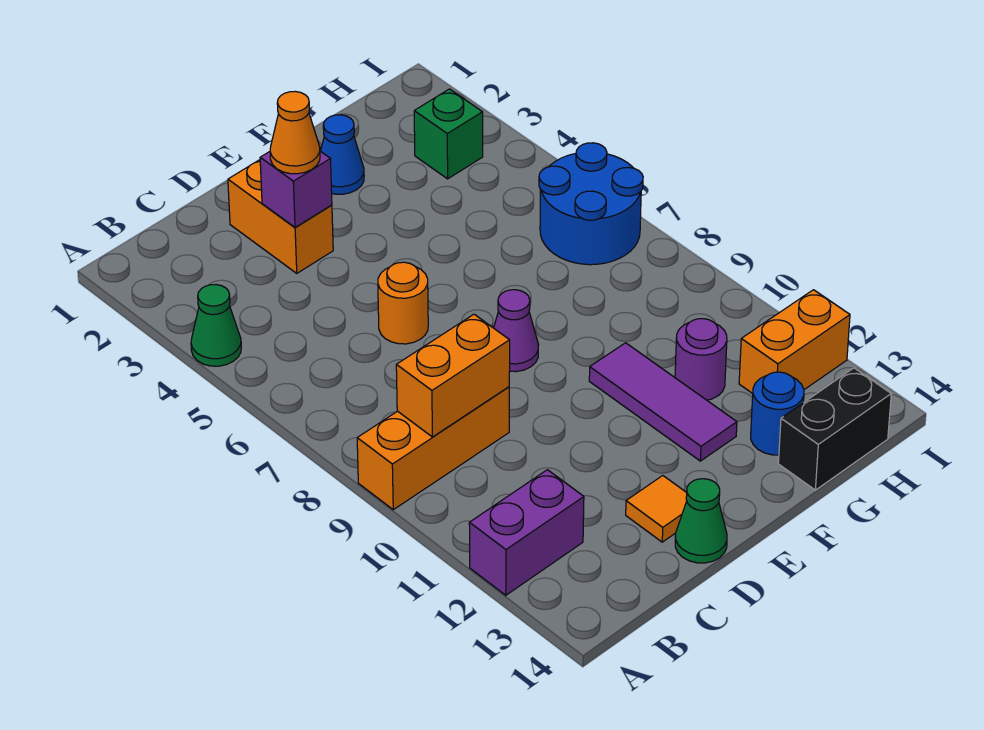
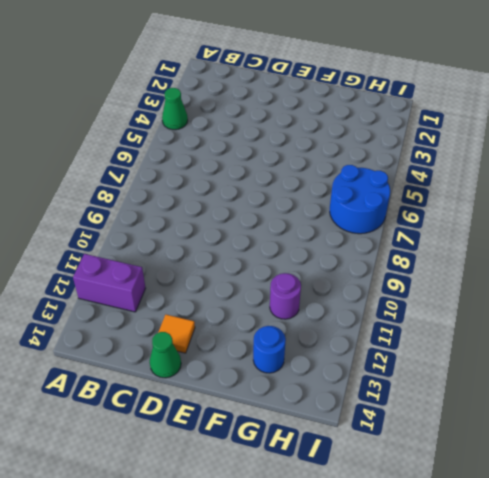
none -> orange brick A9:C9 level 1
none -> orange brick D2:D3 level 1
none -> orange round brick D6 level 1

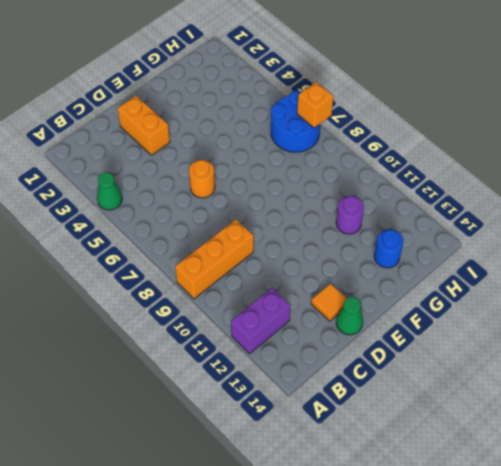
orange brick I7 level 2 -> none
none -> purple cone E8 level 1
none -> blue cone F2 level 1
none -> purple tile F10:F12 level 1

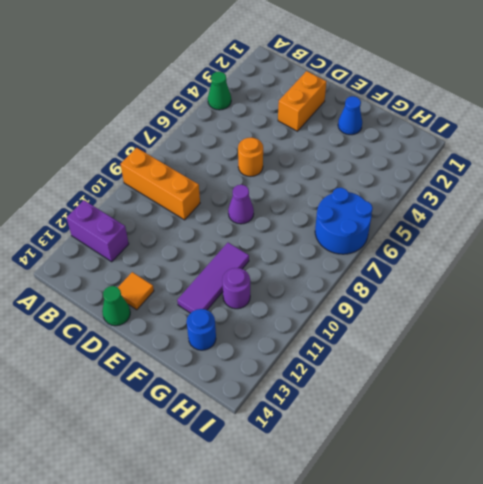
none -> black brick G14:H14 level 1
none -> green brick H3 level 1
none -> orange brick H12:I12 level 1

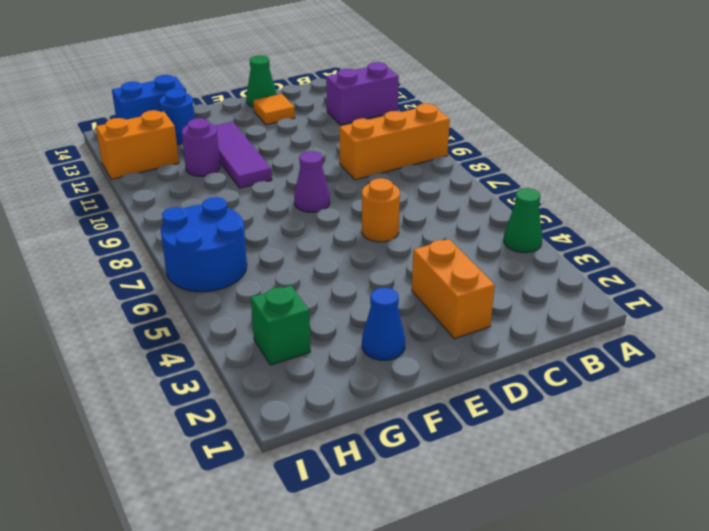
blue brick G14:H14 level 1 -> black brick G14:H14 level 1
none -> orange brick B9:C9 level 2
none -> purple brick D3 level 2
none -> orange cone D3 level 3

